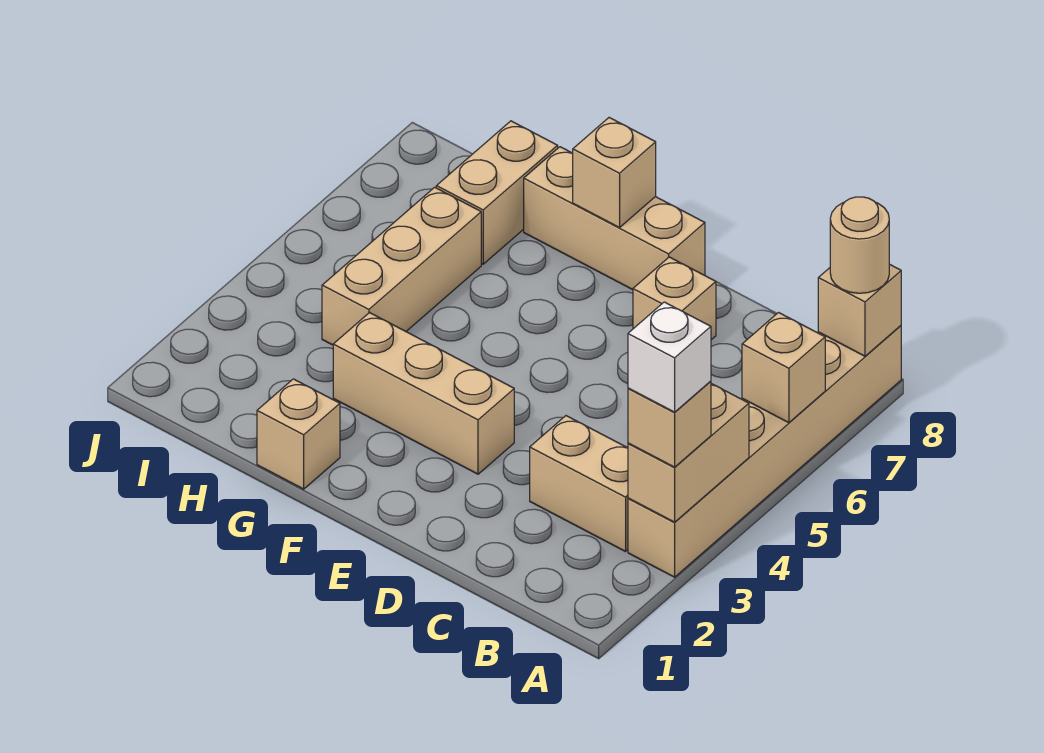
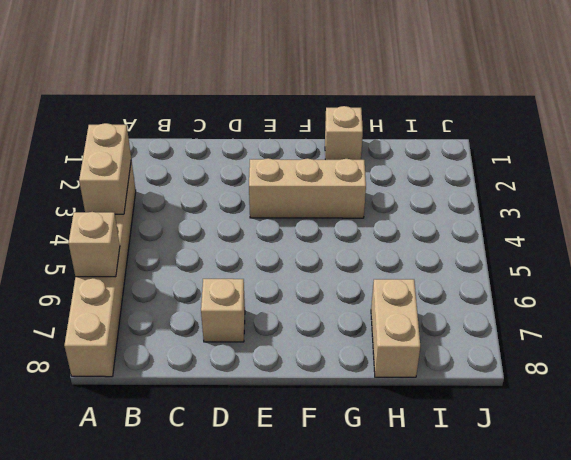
none -> tan brick B3:C3 level 1
none -> tan brick E8:G8 level 1
none -> tan brick H4:H6 level 1

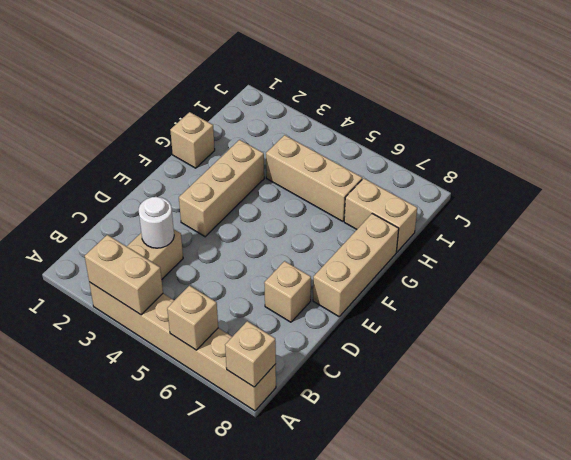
white round brick C3 level 2 -> none
none -> tan brick F8 level 2
none -> tan brick A3 level 3
none -> tan round brick A8 level 3

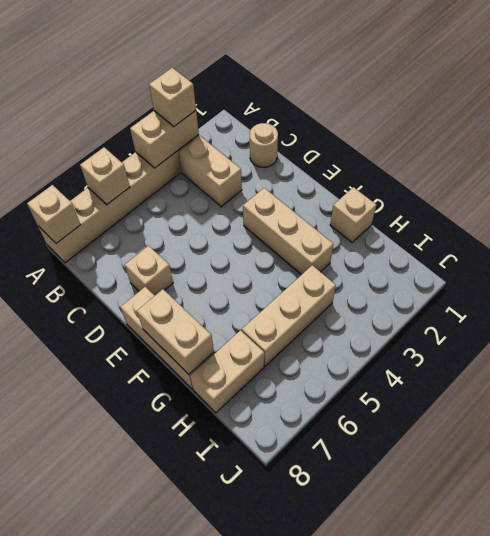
tan round brick C1 level 1 -> tan round brick A8 level 3
tan brick F8:G8 level 2 -> tan brick F8 level 2
none -> white brick A3 level 4

